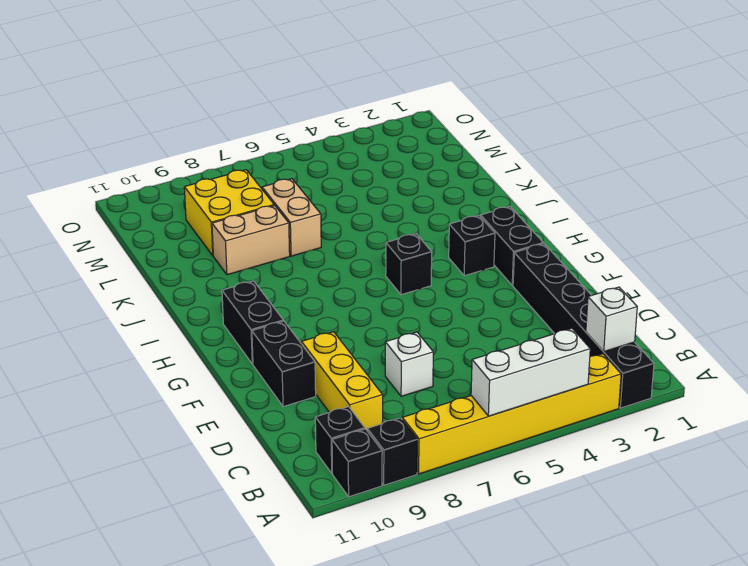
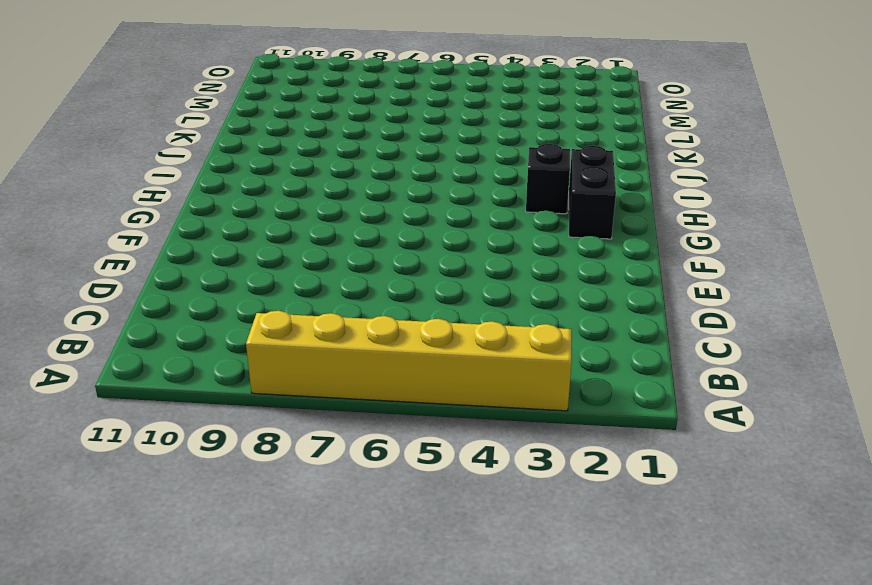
none -> black brick A2:F2 level 1
none -> black brick A9 level 1
none -> black brick A10 level 1

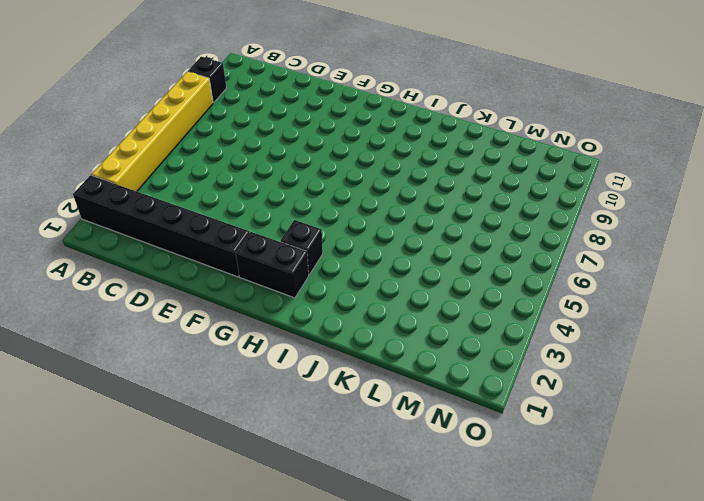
none -> black brick A10 level 1
none -> black brick B10 level 1
none -> yellow brick C9:E9 level 1

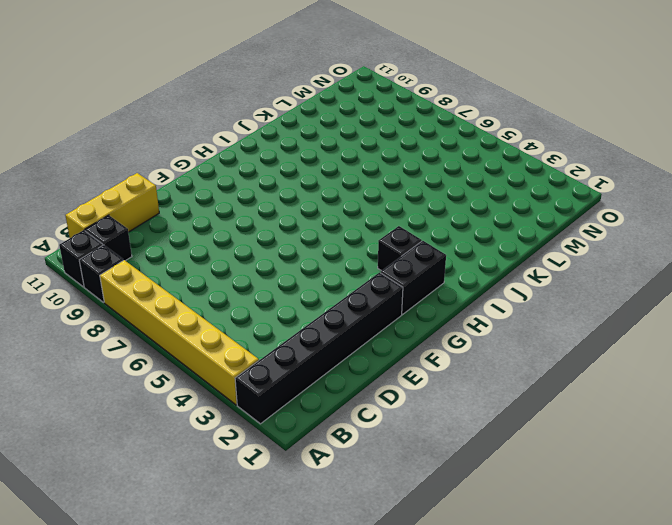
yellow brick B11:D11 level 1 -> yellow brick C9:E9 level 1
none -> white brick D7 level 1
none -> black brick E10:F10 level 1
none -> black brick G10:H10 level 1

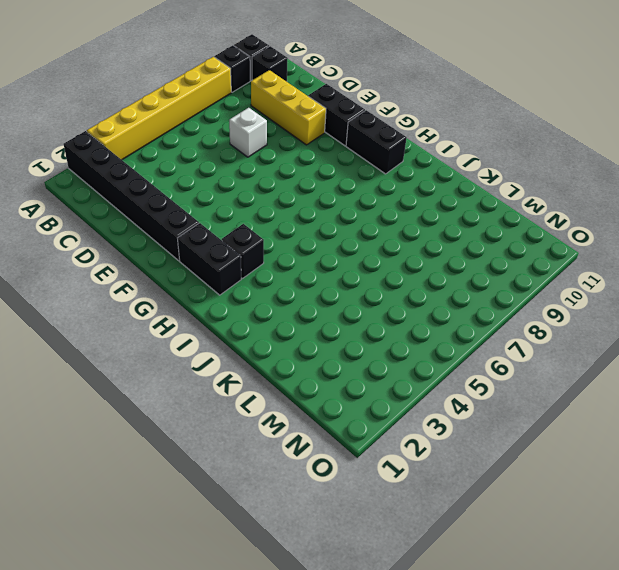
none -> black brick H5 level 1
none -> tan brick K7:L7 level 1
none -> tan brick K8:K9 level 1

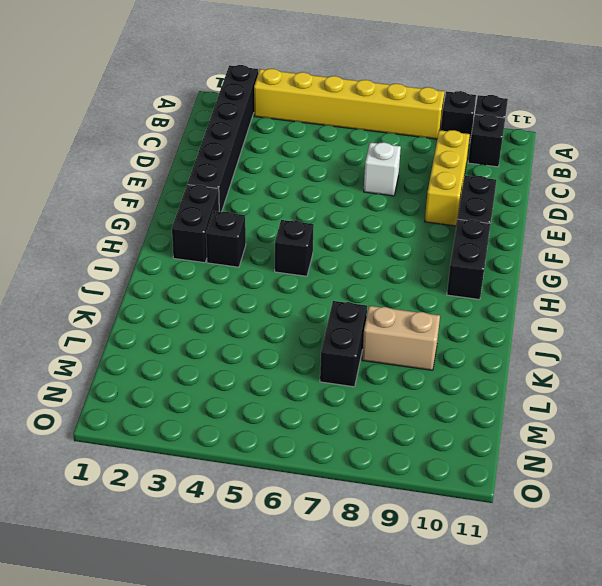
black brick K7:L7 level 1 -> tan brick K7:L7 level 1
none -> yellow brick L8:M9 level 1
none -> white brick A4:A6 level 2
none -> white brick B2 level 2

